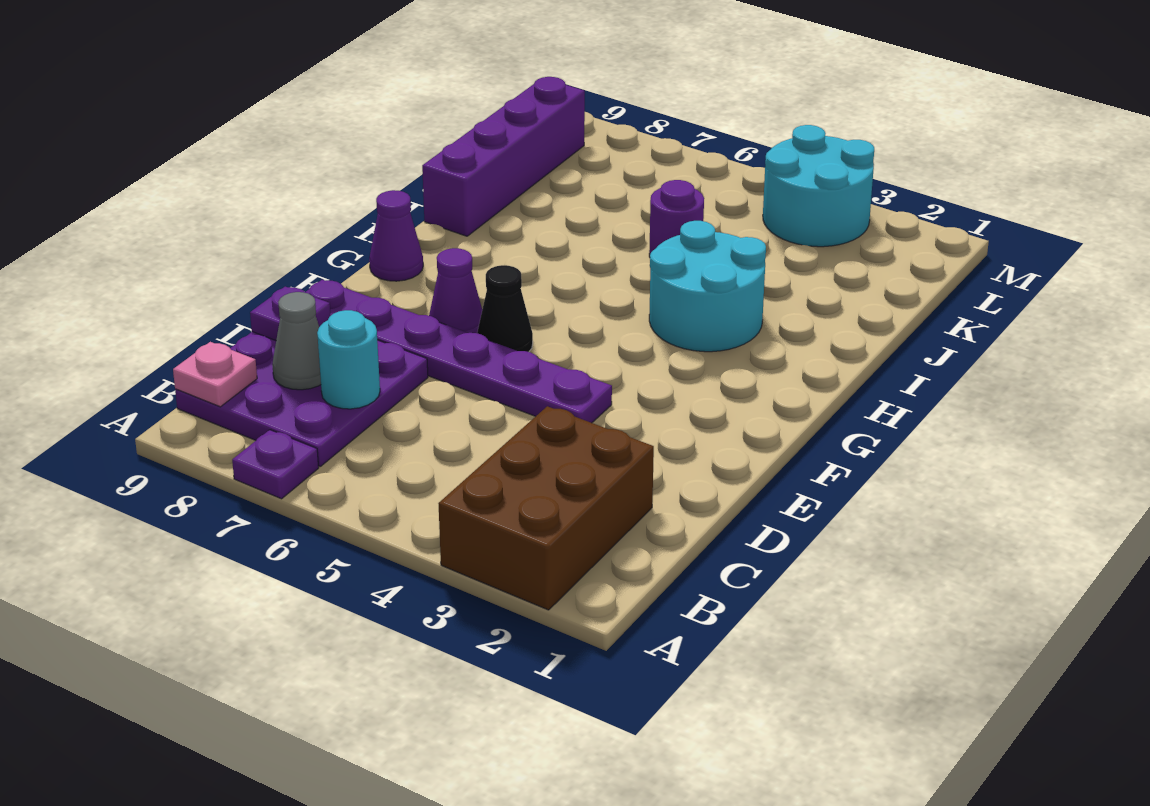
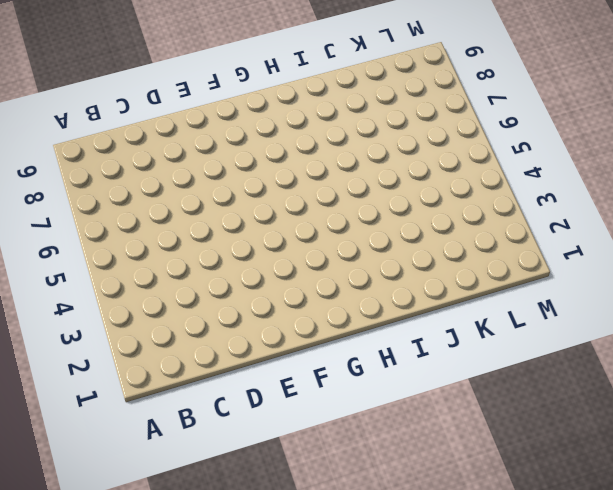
none -> brown brick A2:C3 level 1
none -> purple plate A7 level 1
none -> purple plate B7:D9 level 1

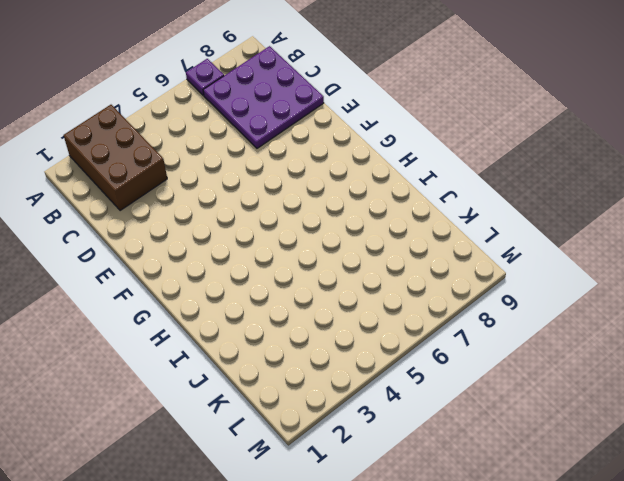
none -> purple plate E4:E9 level 1
none -> black cone F6 level 1
none -> purple cone F7 level 1

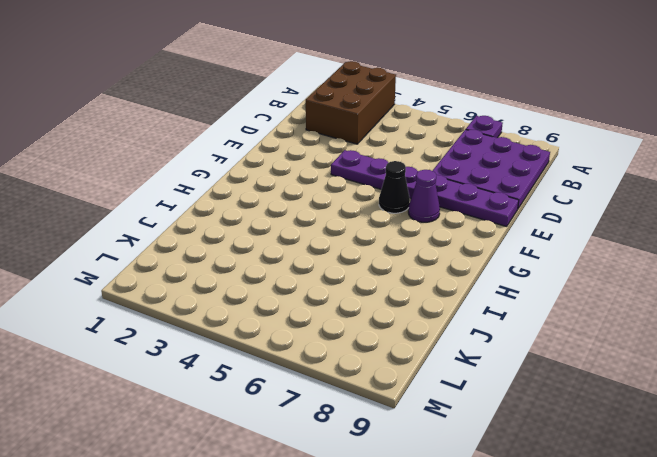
none -> purple cone G9 level 1
none -> cyan round brick H3:I4 level 1
none -> purple brick I9:L9 level 1

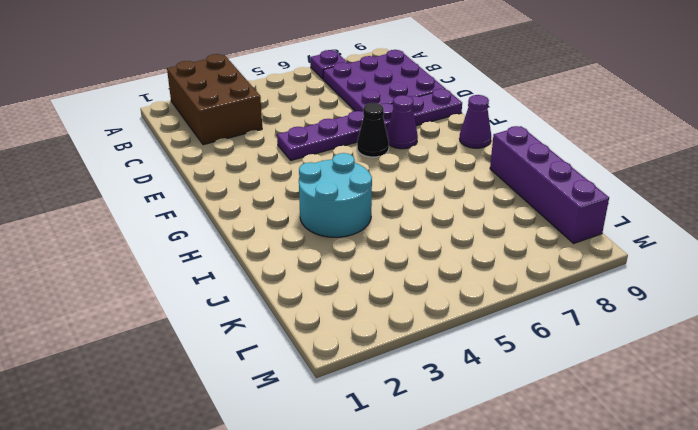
none -> purple round brick J5 level 1
none -> cyan round brick L3:M4 level 1
none -> pink plate B9 level 2

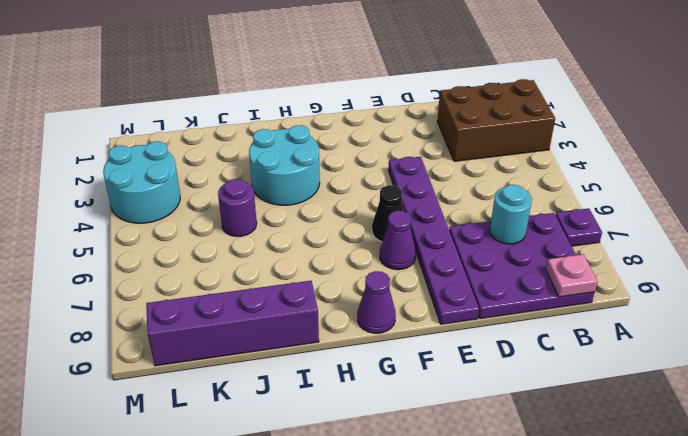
none -> grey cone C8 level 2
none -> purple plate D9 level 2

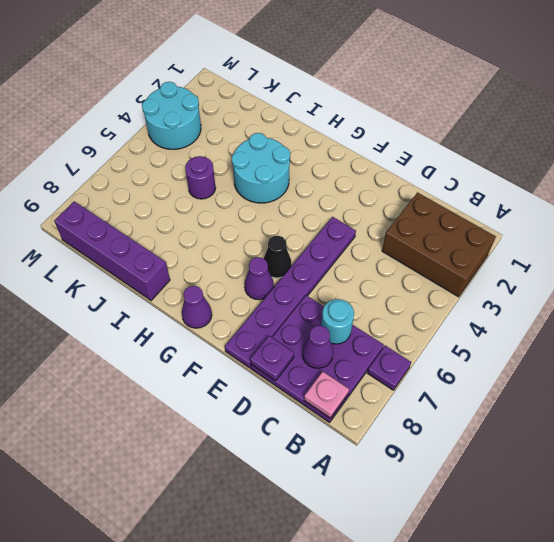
purple cone C8 level 2 -> grey cone C8 level 2

